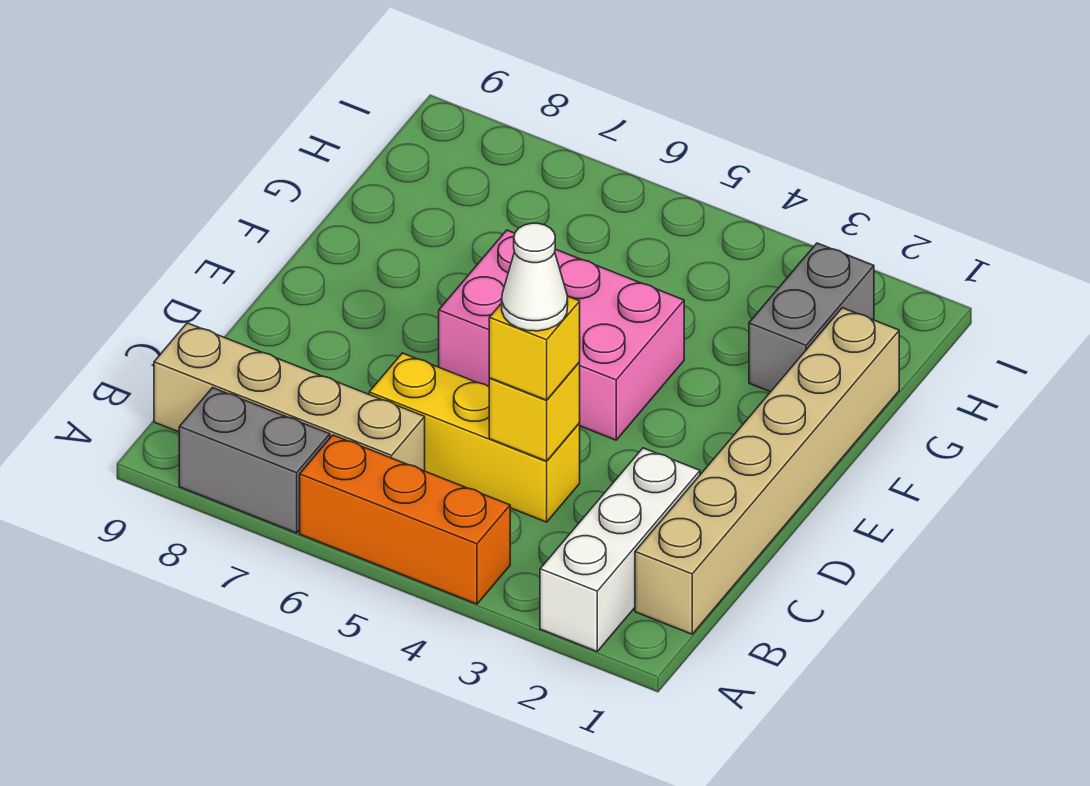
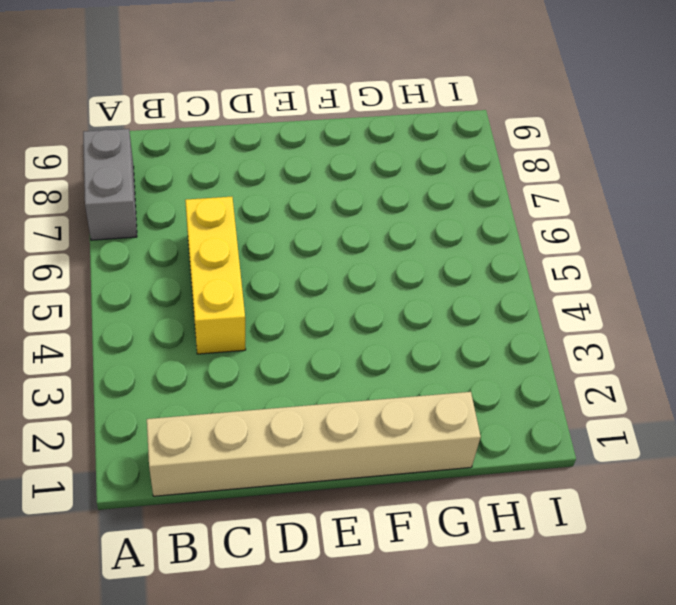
none -> white brick A2:C2 level 1
none -> orange brick A4:A6 level 1

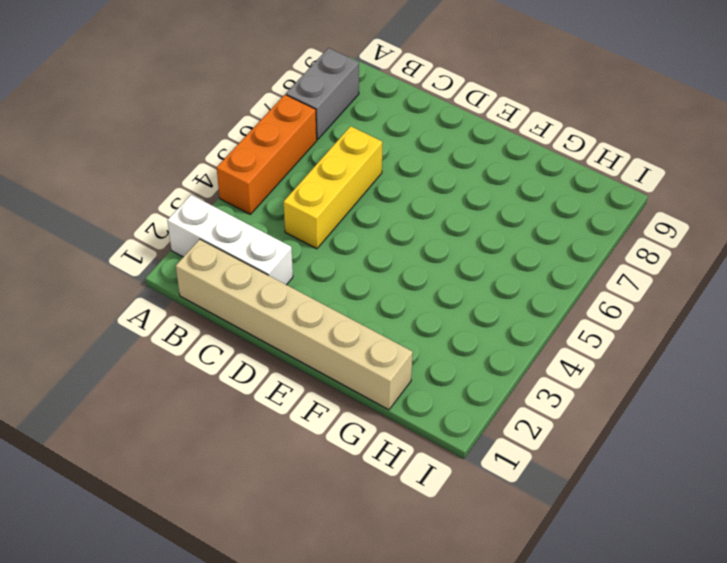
none -> tan brick B6:B9 level 1
none -> pink brick E4:F6 level 1

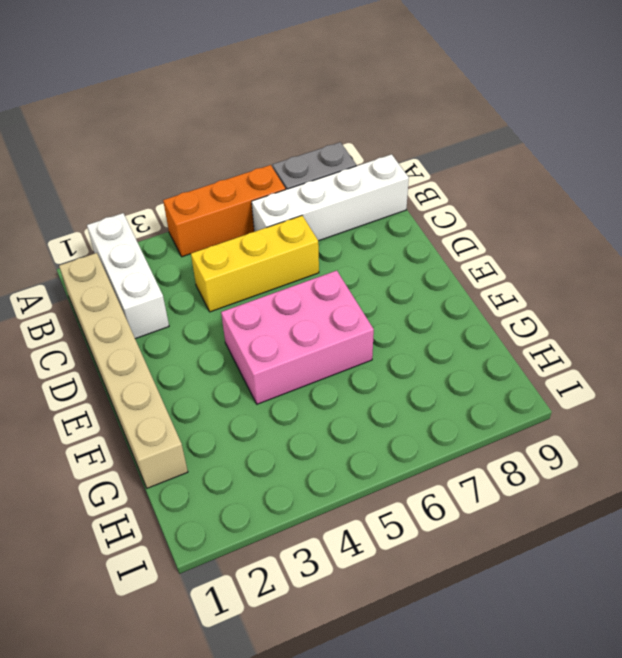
white brick B6:B9 level 1 -> tan brick B6:B9 level 1
none -> grey brick G2:H2 level 1
none -> yellow brick C4 level 2

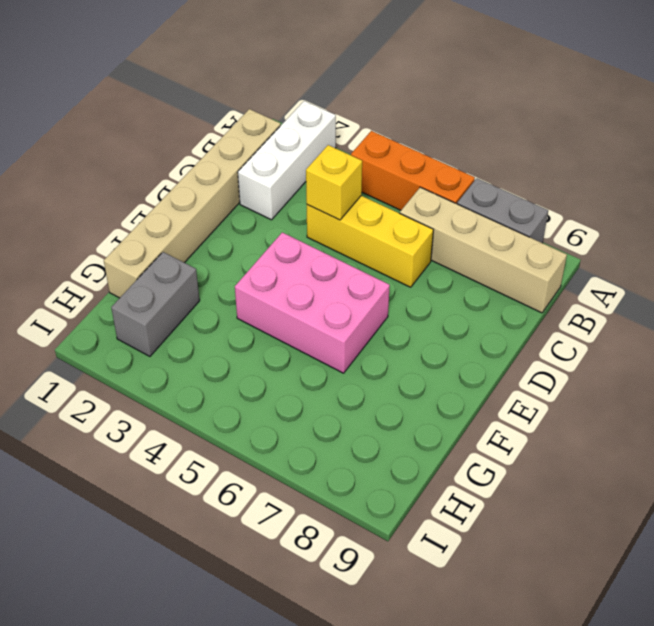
none -> yellow brick C4 level 3
none -> white cone C4 level 4

